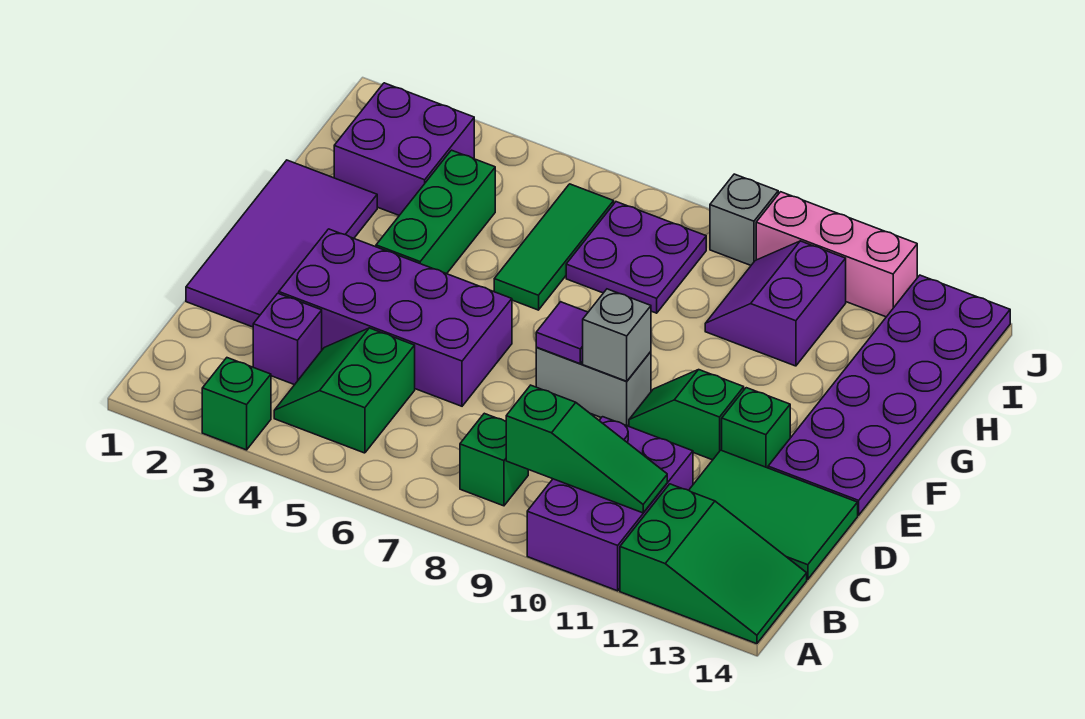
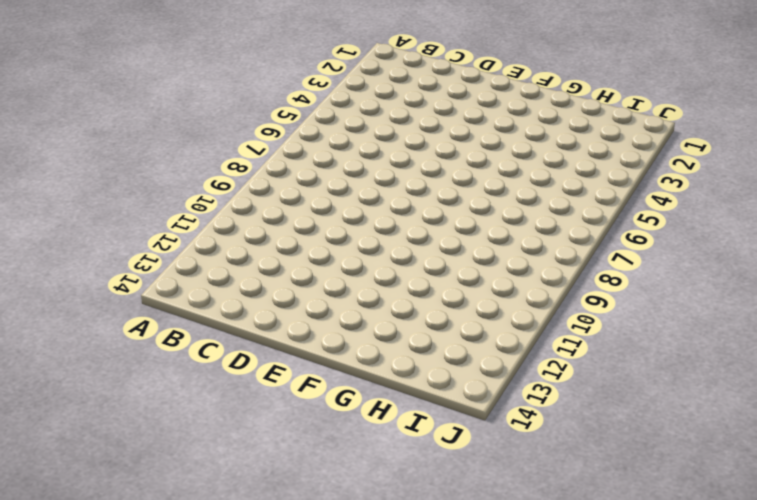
none -> green brick A3 level 1
none -> purple brick A10:C11 level 1
none -> green slope A12:B14 level 1 top 12

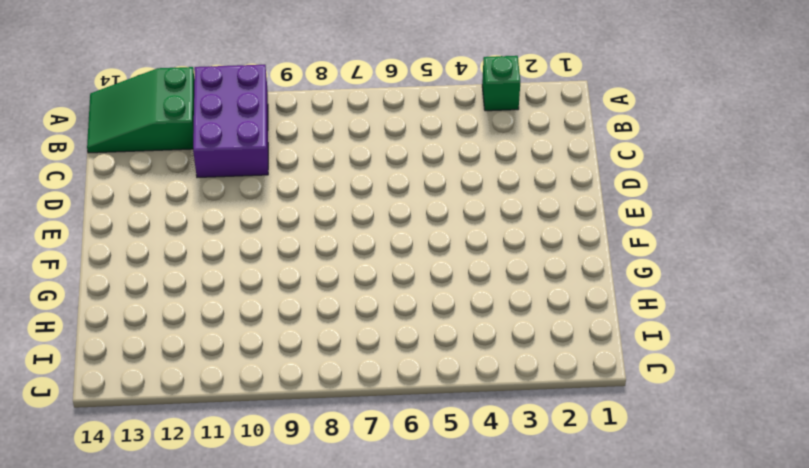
none -> green slope B4:C5 level 1 top 5
none -> green brick B8 level 1
none -> purple brick C3 level 1

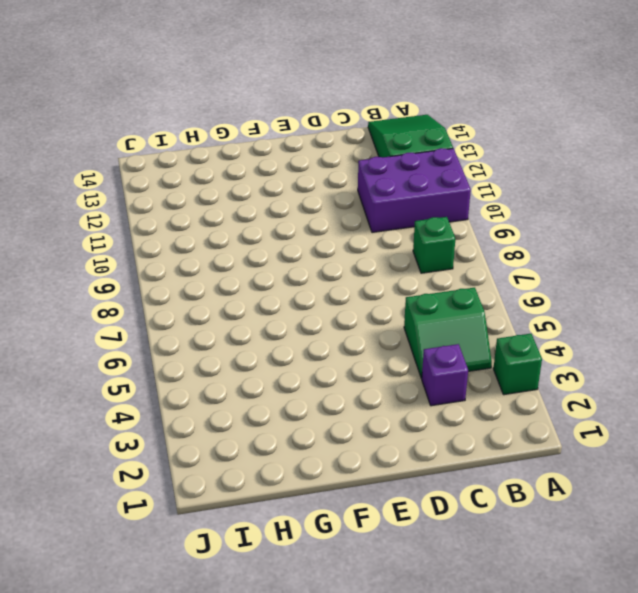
none -> green tile C12:D14 level 1
none -> purple tile D1:G2 level 1
none -> purple brick D3:E6 level 1

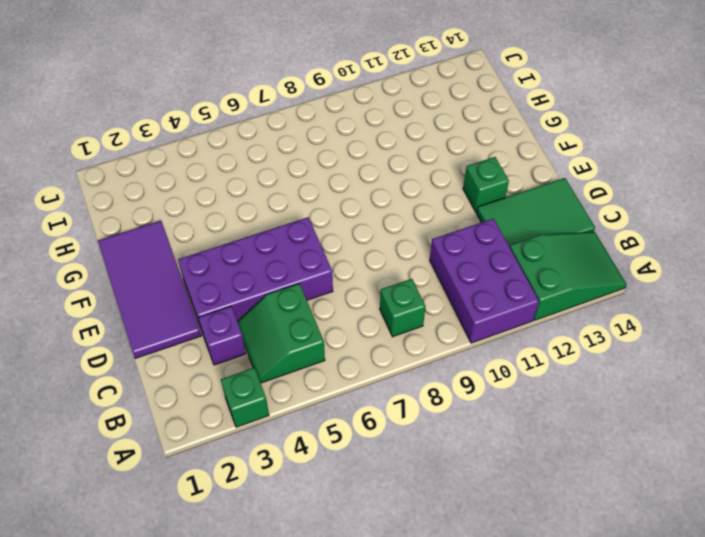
none -> grey brick E8:E9 level 1
none -> green slope E10:E11 level 1 top 11
none -> purple plate E13:J14 level 1

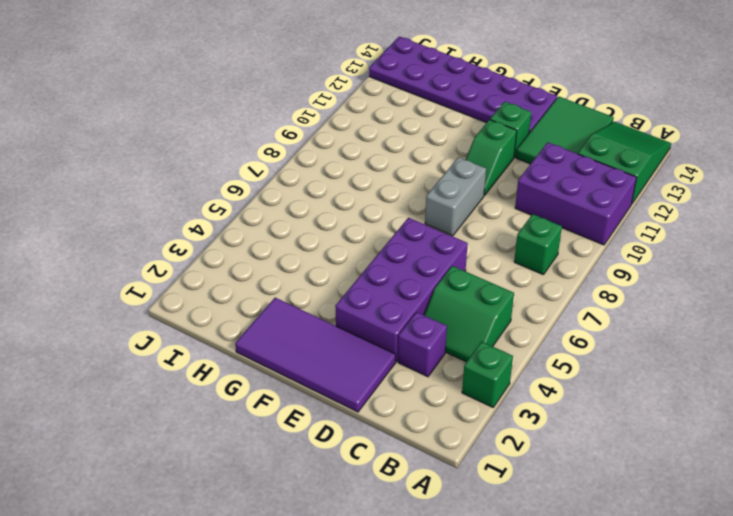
none -> green brick F4:H4 level 1
none -> green tile G6:I6 level 1
none -> purple brick H2:I3 level 1

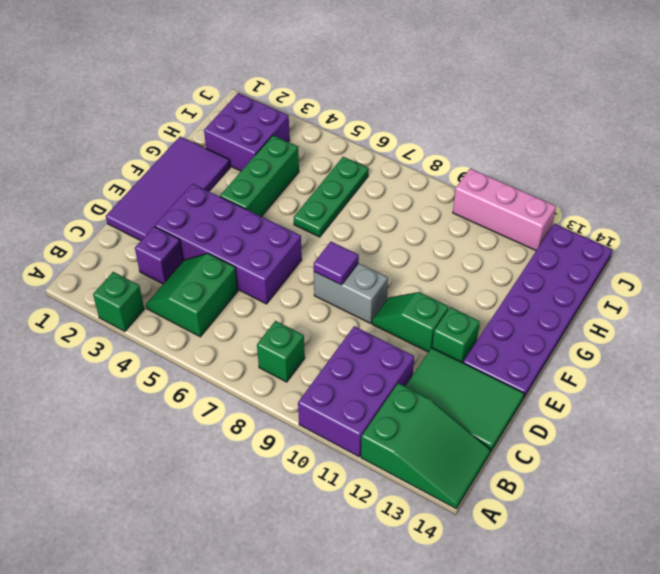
green plate G6:I6 level 1 -> green tile G6:I6 level 1
none -> purple plate H7:I8 level 1
none -> purple slope H10:I11 level 1 top 11
none -> grey brick J9 level 1

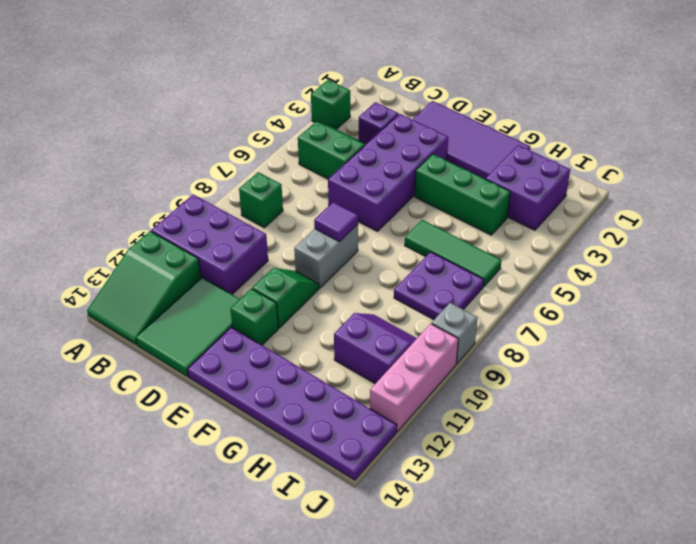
none -> green slope B9:B11 level 2 top 9
none -> grey brick E9 level 2

